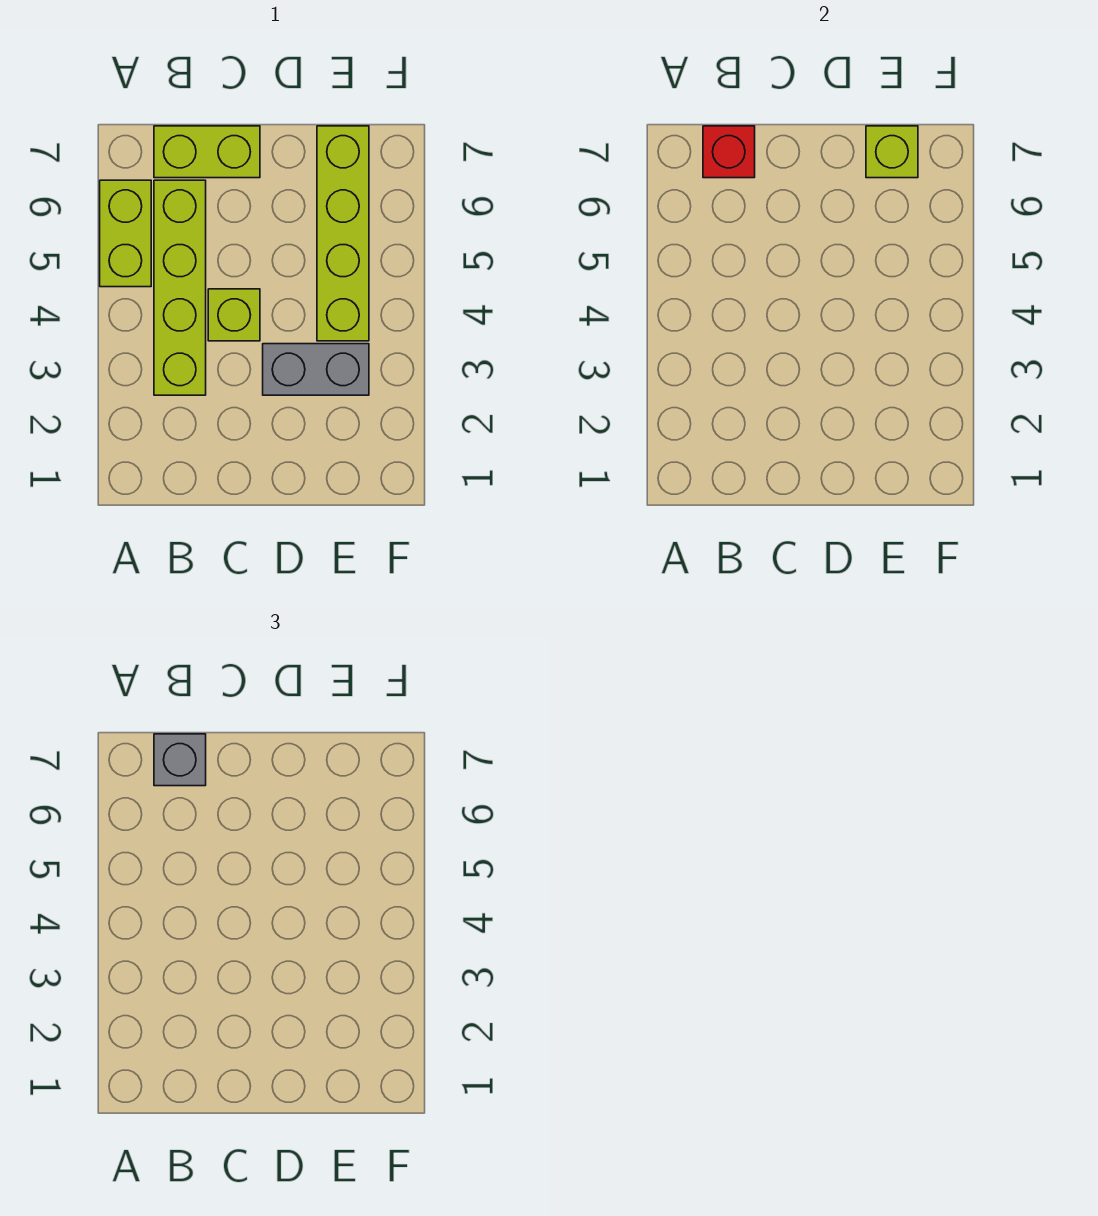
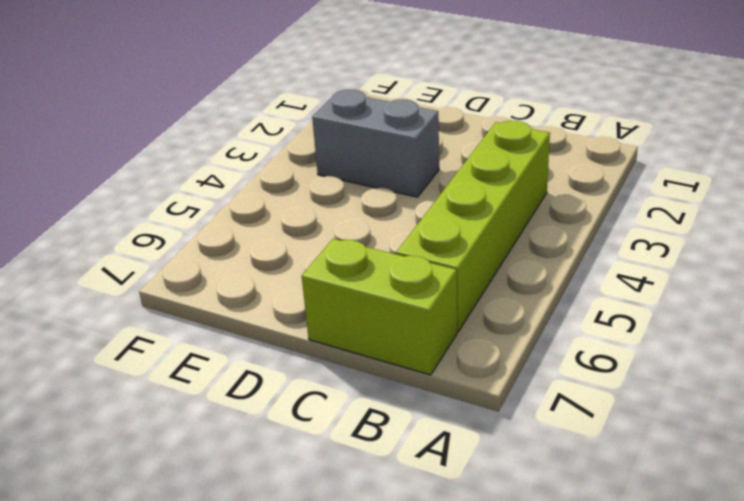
none -> lime brick A5:A6 level 1
none -> lime brick C4 level 1

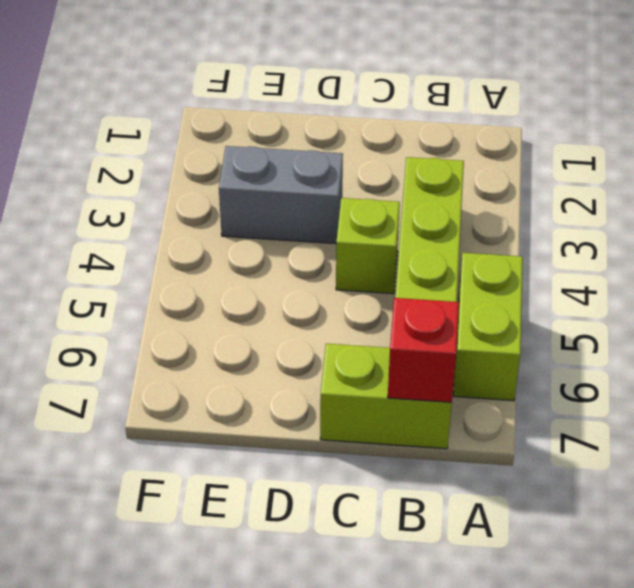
none -> lime brick E4:E7 level 1
none -> lime brick E7 level 2

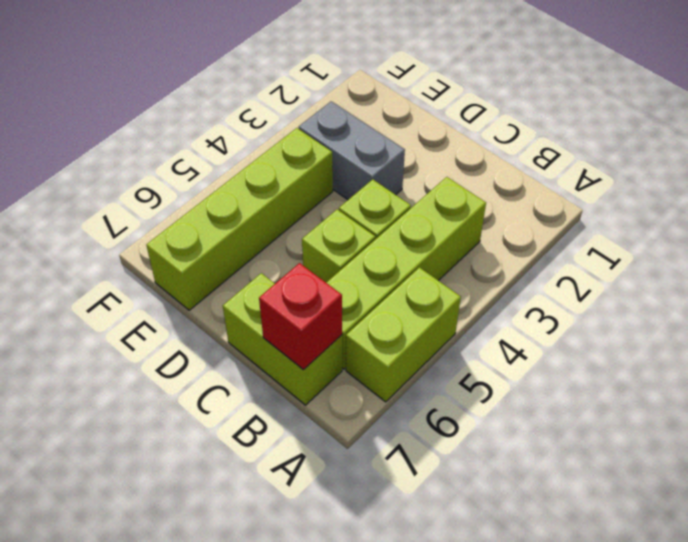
lime brick C5 level 1 -> lime brick E7 level 2
none -> grey brick B7 level 3

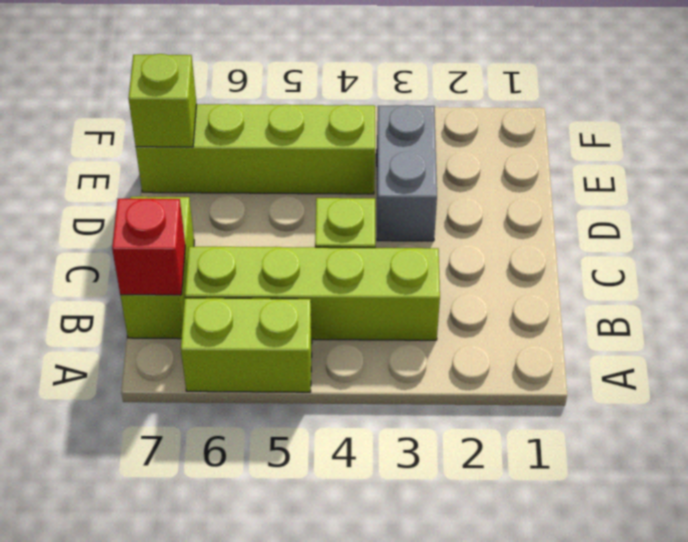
none -> grey brick B7 level 3

